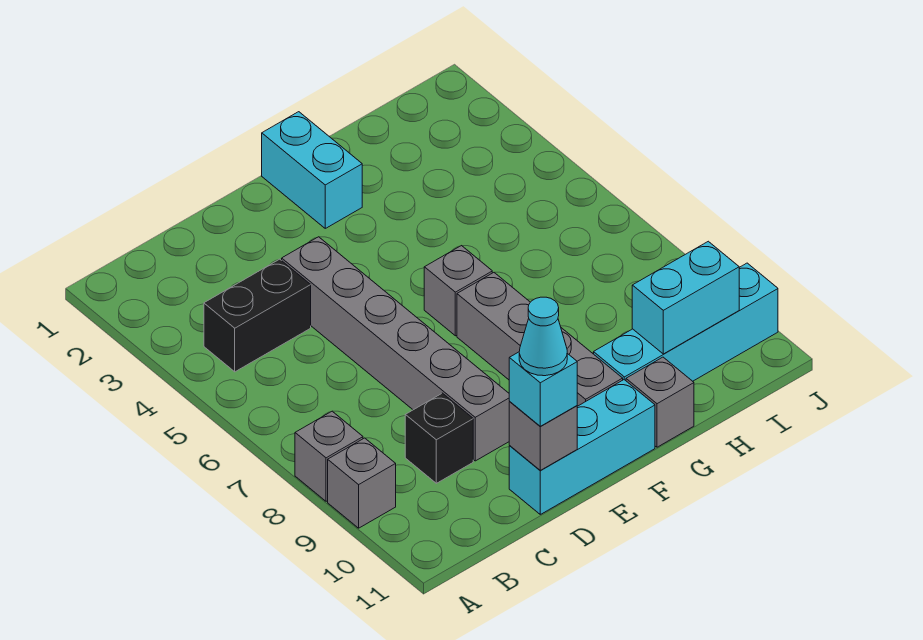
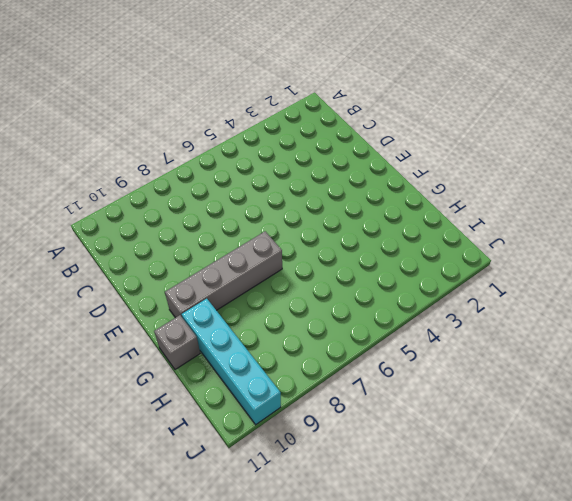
none -> grey brick A8 level 1
none -> grey brick A9 level 1
none -> black brick B4:C4 level 1

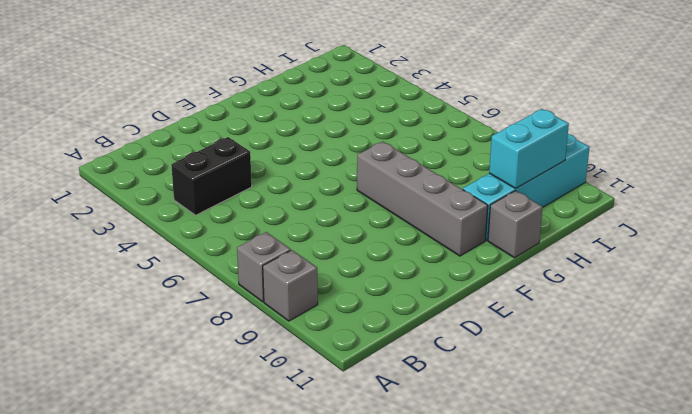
none -> black brick C9 level 1
none -> grey brick D4:D9 level 1
none -> cyan brick D11:F11 level 1

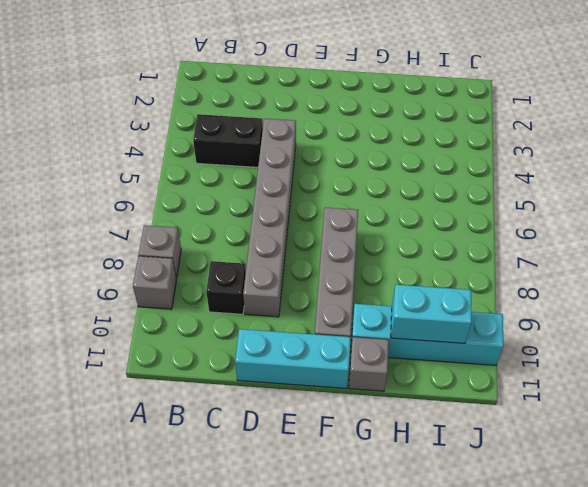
none -> cyan brick F1:F2 level 1
none -> grey brick F6 level 1
none -> grey brick D11 level 2

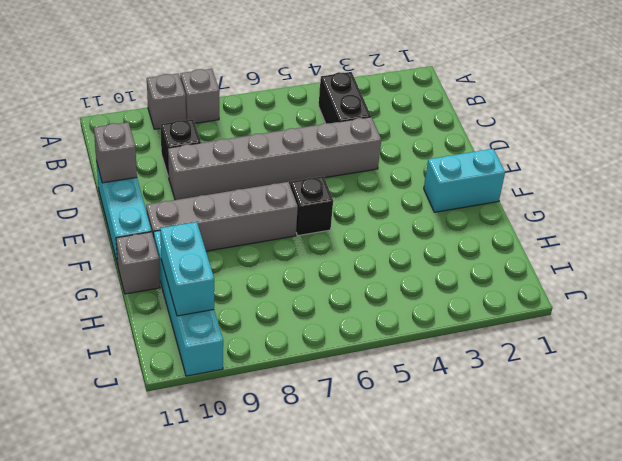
black brick F6 level 1 -> grey brick F6 level 1
none -> cyan brick D11 level 3
none -> cyan cone D11 level 4

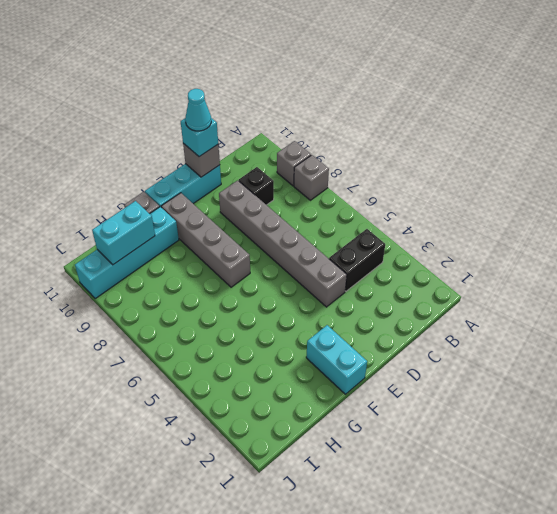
none -> grey brick F6 level 1

